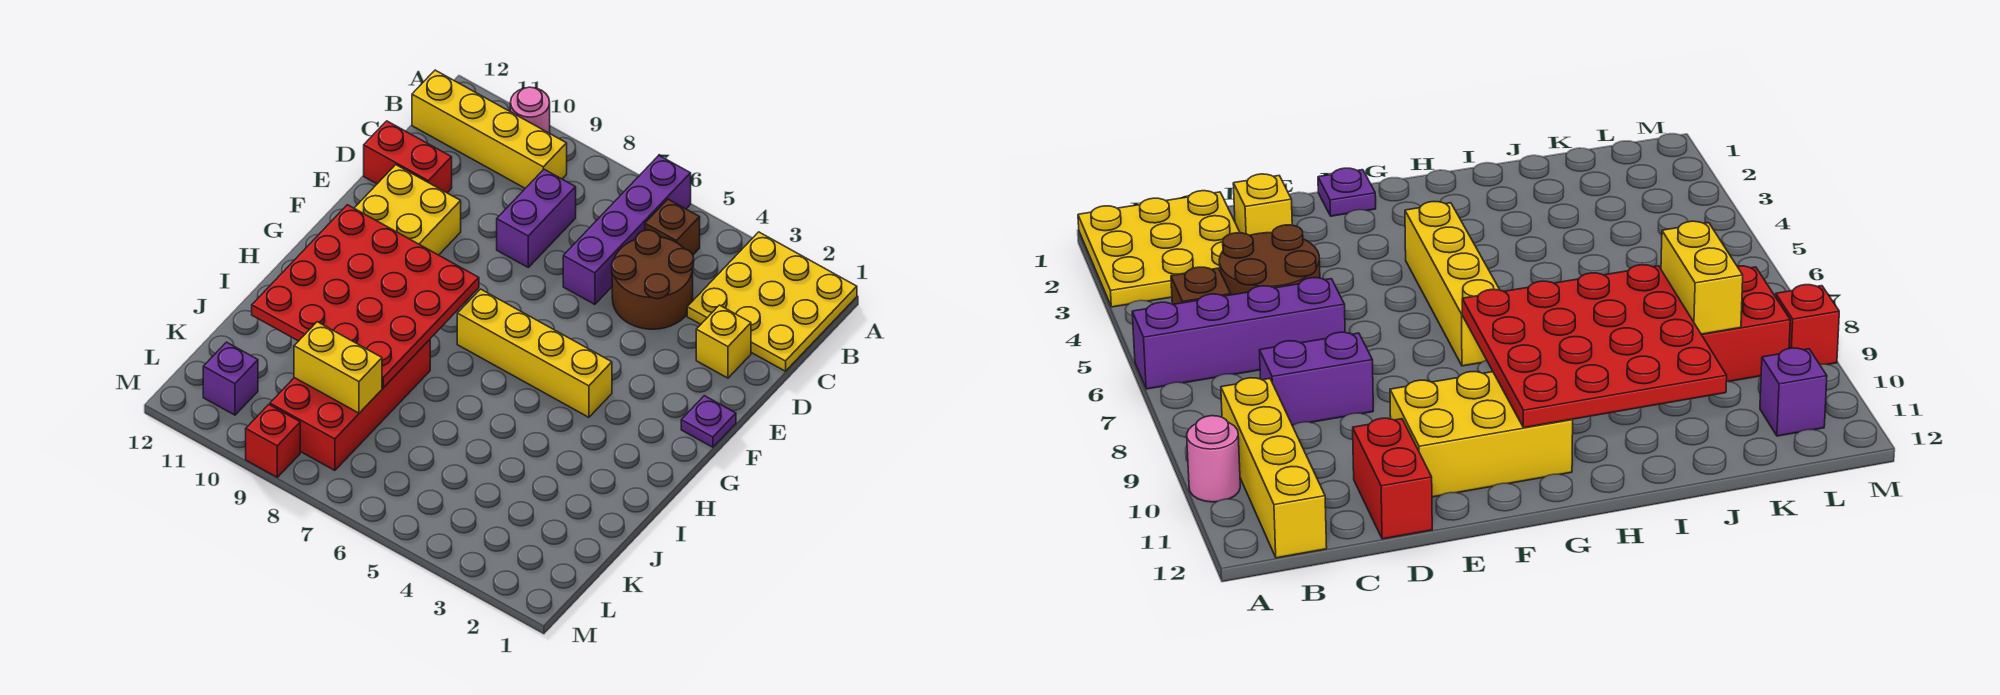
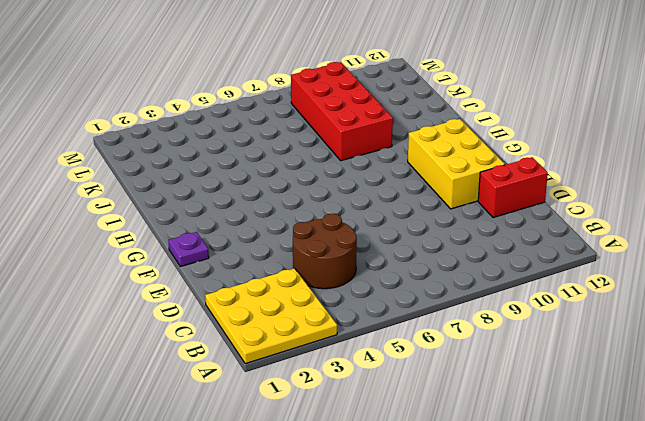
none -> purple brick A6:D6 level 1
none -> pink round brick A10 level 1
none -> brown brick B5 level 1

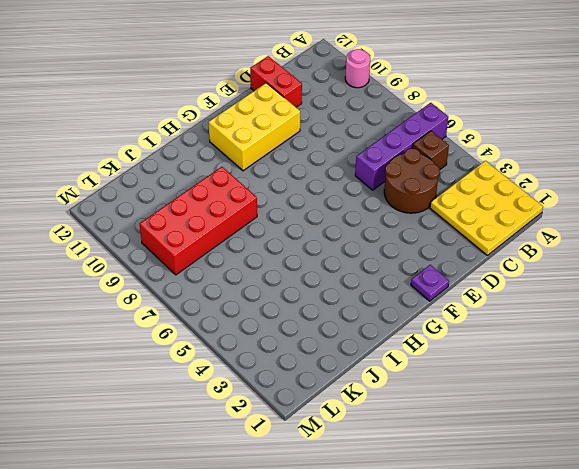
none -> yellow brick B9:B12 level 1
none -> purple brick C8:D8 level 1
none -> yellow brick D2 level 1

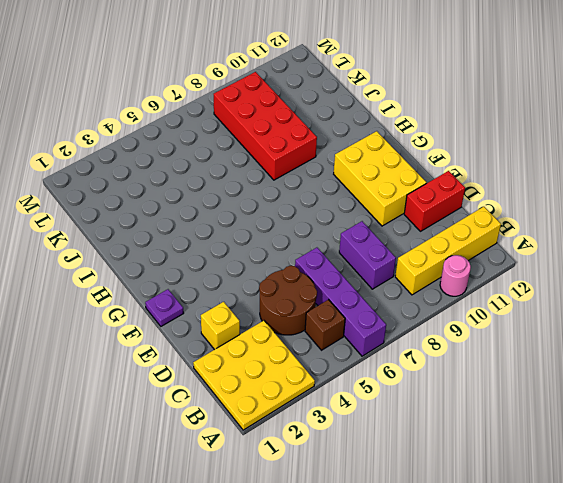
none -> yellow brick G4:G7 level 1
none -> purple brick L11 level 1
none -> red brick M9 level 1

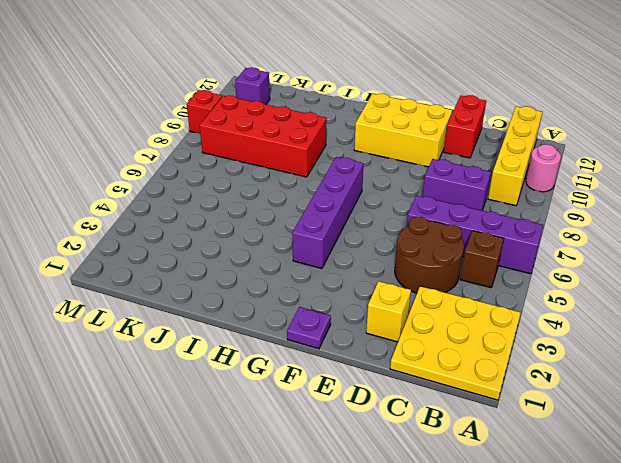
purple brick G4:G7 level 1 -> yellow brick G4:G7 level 1
none -> red plate G8:J11 level 2
none -> yellow brick K8:K9 level 2

